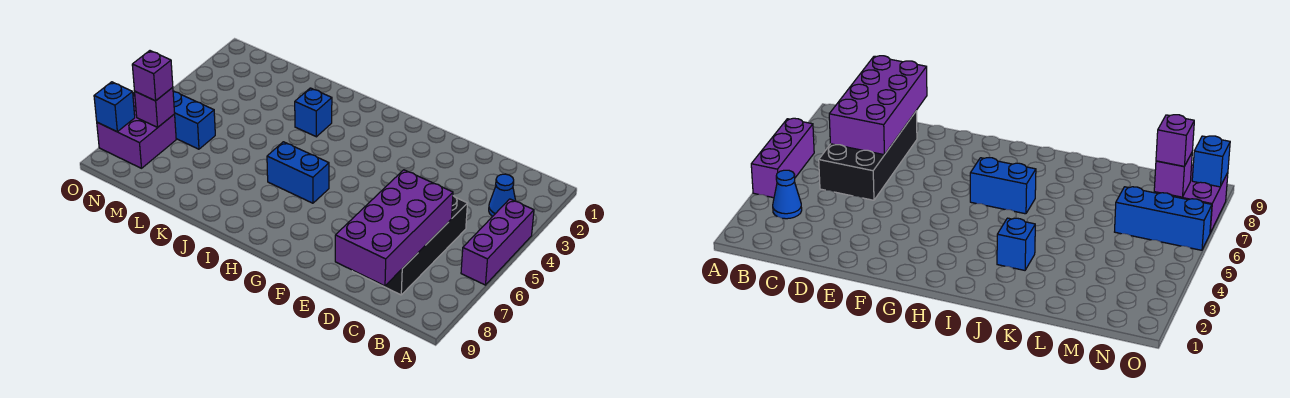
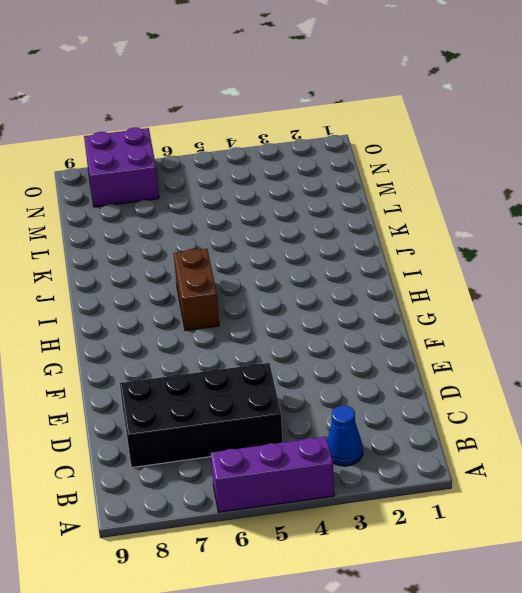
brown brick H6:I6 level 1 -> blue brick H6:I6 level 1
none -> blue brick J3 level 1
none -> blue brick M6:O6 level 1

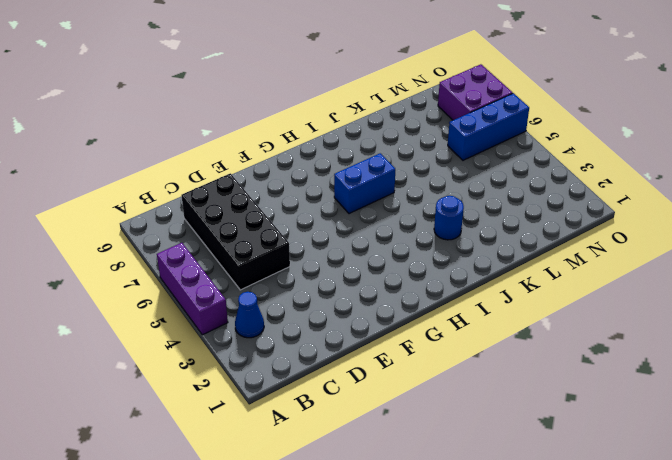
blue round brick J3 level 1 -> blue brick J3 level 1
none -> purple brick C6:D9 level 2
none -> purple brick N7 level 2

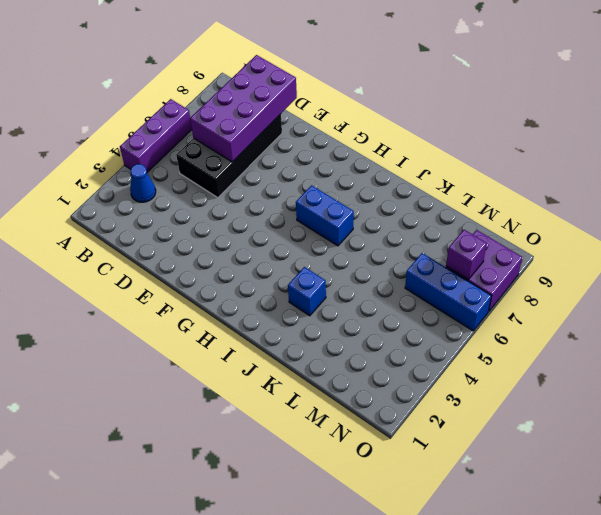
none -> blue brick O8 level 2
none -> purple brick N7 level 3

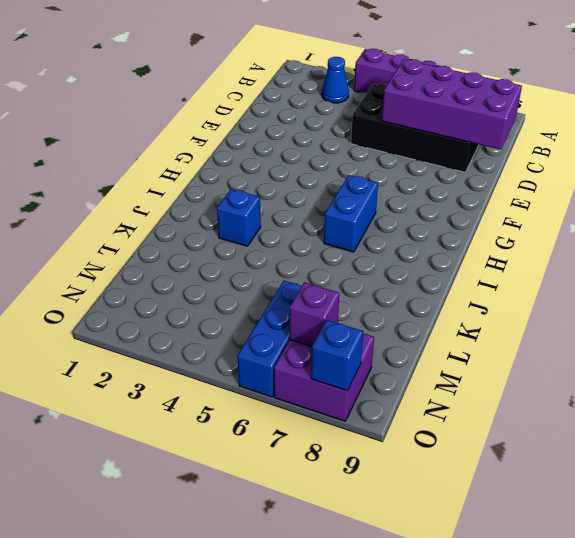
none -> purple brick N7 level 3

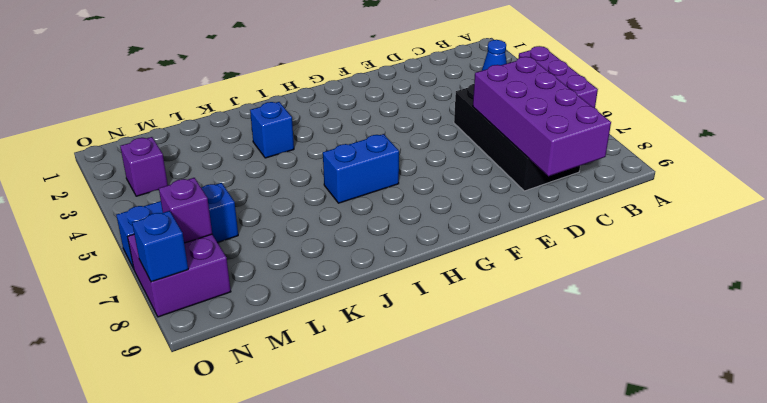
purple brick N3 level 1 -> purple brick N7 level 3

